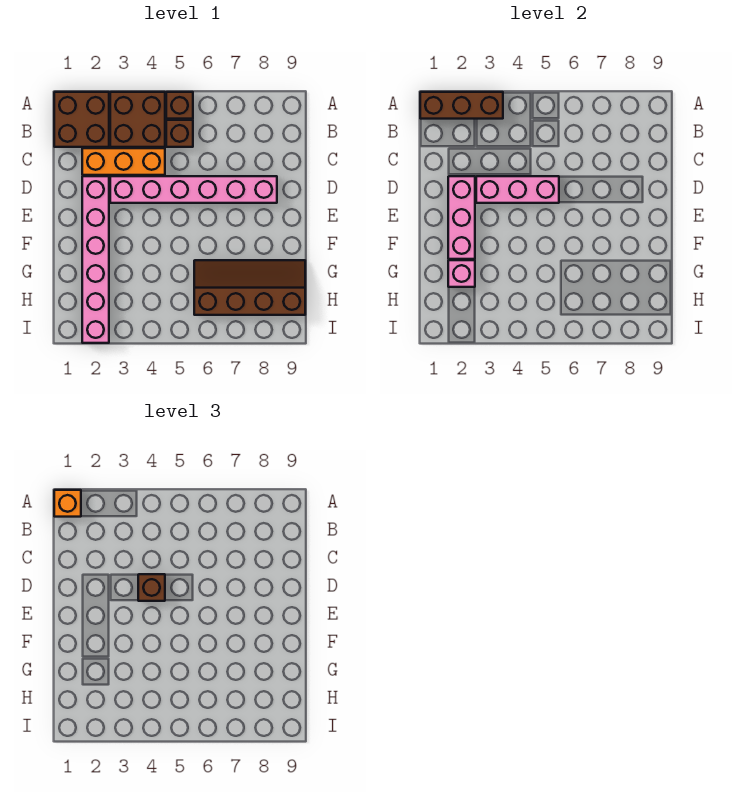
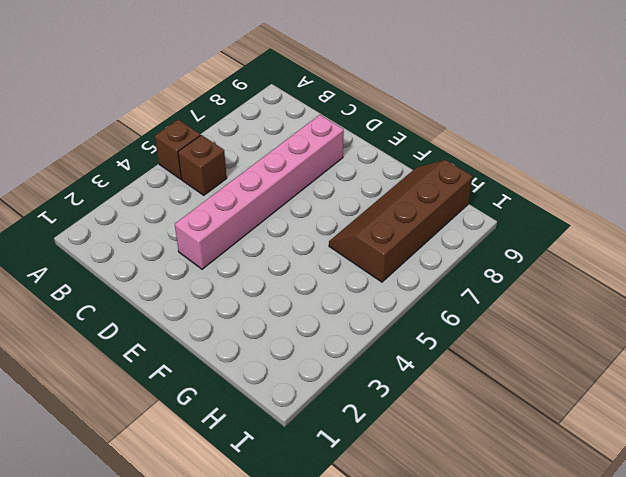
none -> brown brick A1:B2 level 1
none -> brown brick A3:B4 level 1
none -> orange brick C2:C4 level 1

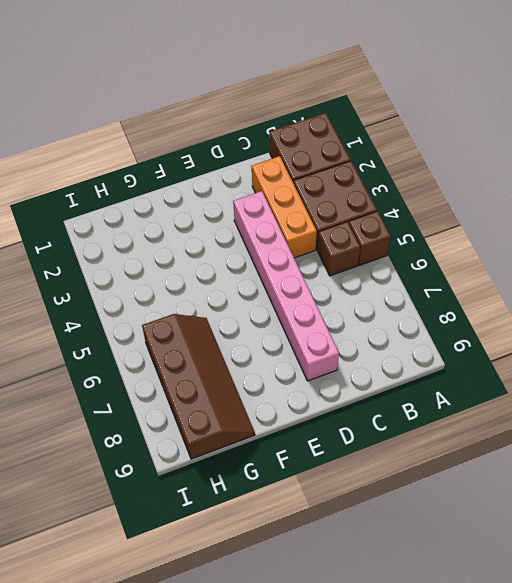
none -> pink brick D2:I2 level 1
none -> brown brick A1:A3 level 2
none -> pink brick D2:F2 level 2

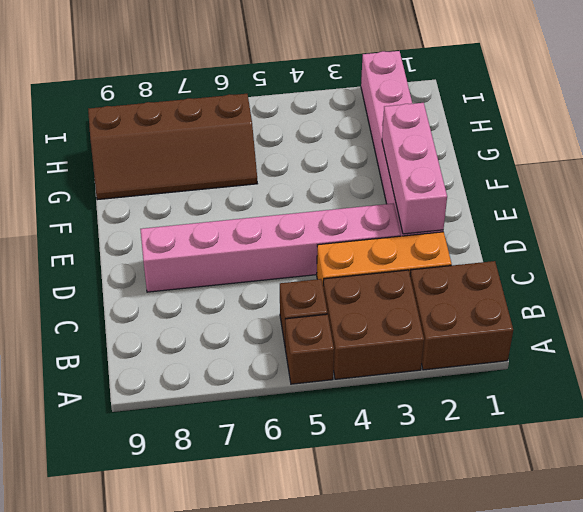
none -> brown brick A1:A3 level 2
none -> pink brick D3:D5 level 2
none -> pink brick G2 level 2

